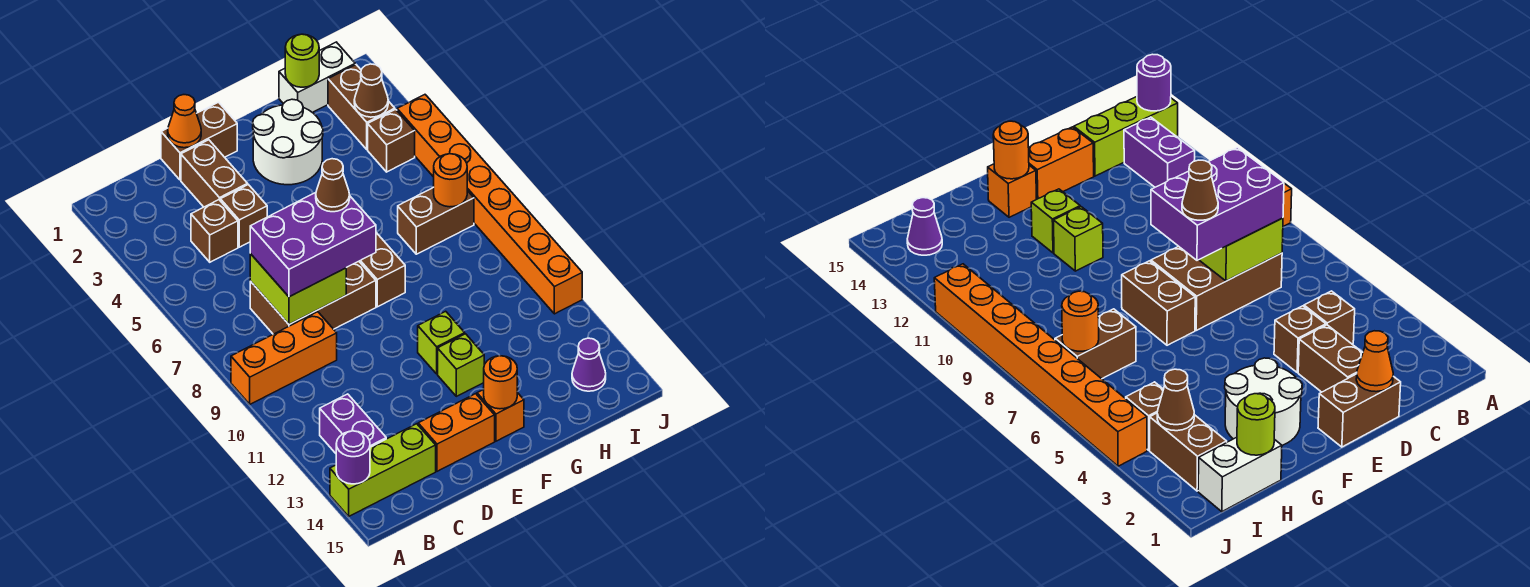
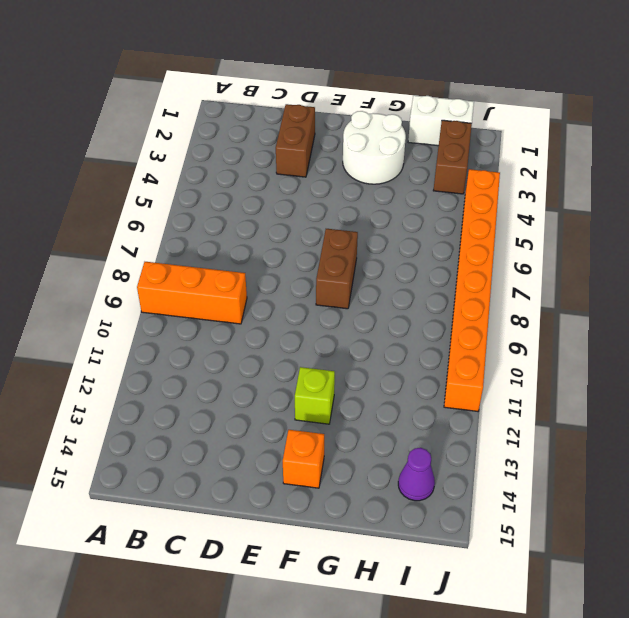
none -> lime brick A14:C14 level 1
none -> purple brick B12:B13 level 1
none -> brown brick C4 level 1

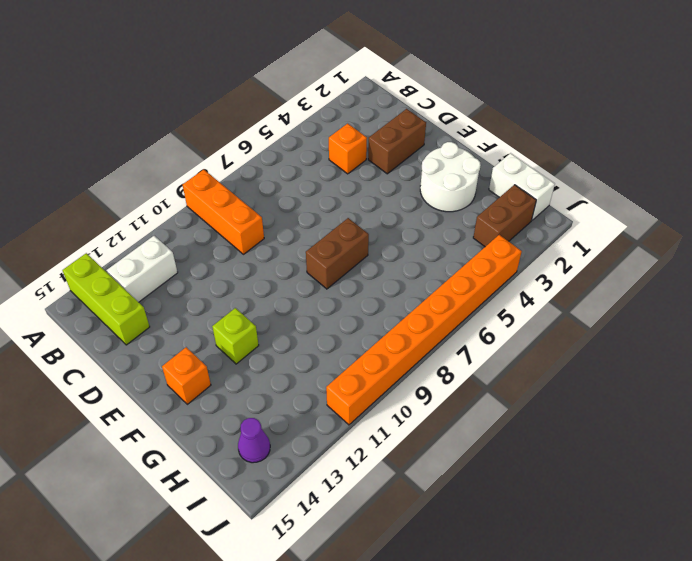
white brick B12:B13 level 1 -> purple brick B12:B13 level 1
orange brick C4 level 1 -> brown brick C4 level 1
none -> brown brick C7:E8 level 1
none -> brown brick D1:E1 level 1
none -> brown brick D4 level 1

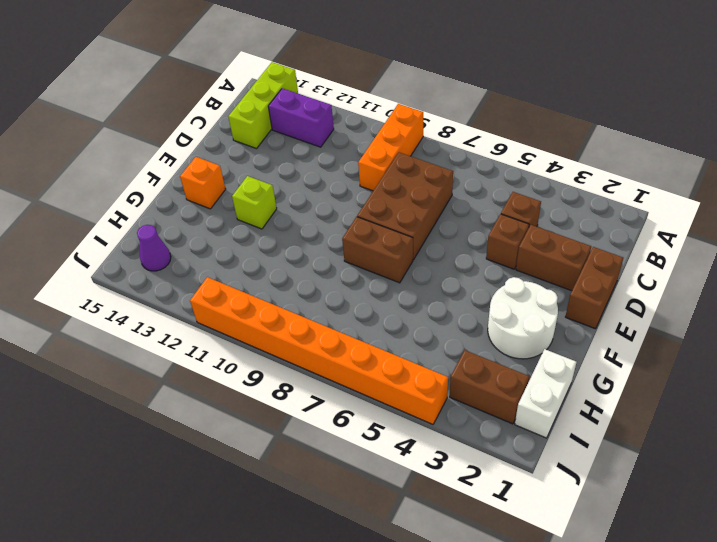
none -> orange brick D14:E14 level 1
none -> lime brick F11 level 1
none -> brown brick H7:I7 level 1

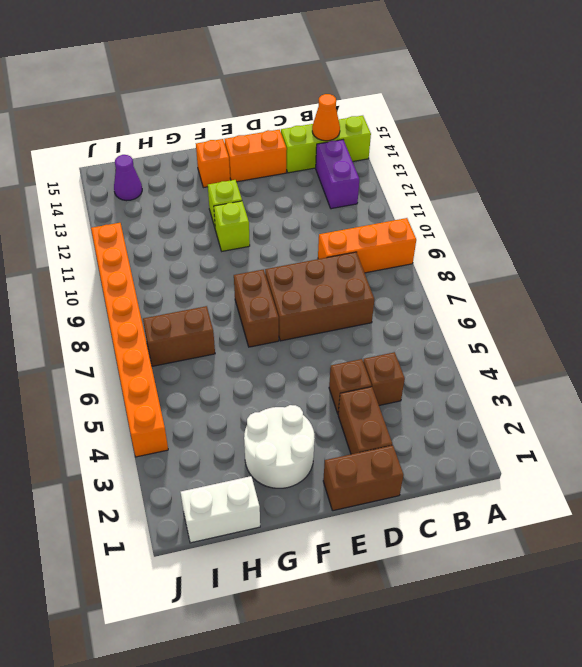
orange cone B14 level 2 -> orange cone D1 level 2
none -> brown brick I2:I3 level 1
none -> brown brick I4 level 1
none -> purple round brick A14 level 2

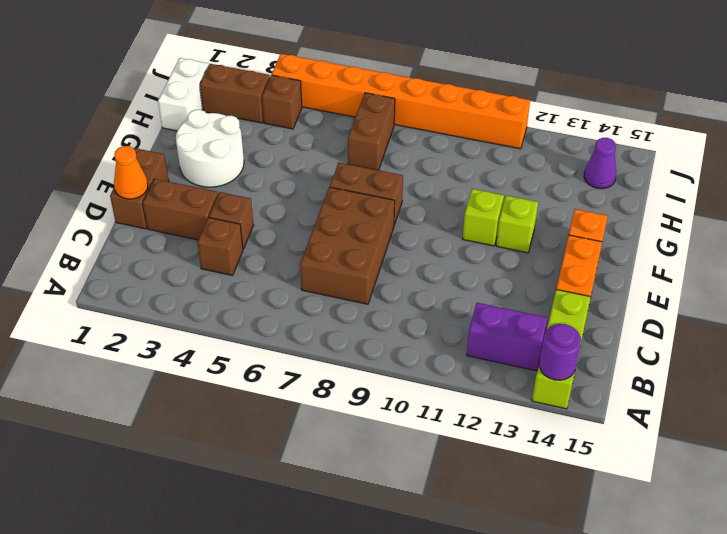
none -> orange brick A9:C9 level 1
none -> lime brick C7:D8 level 2
none -> orange round brick F14 level 2

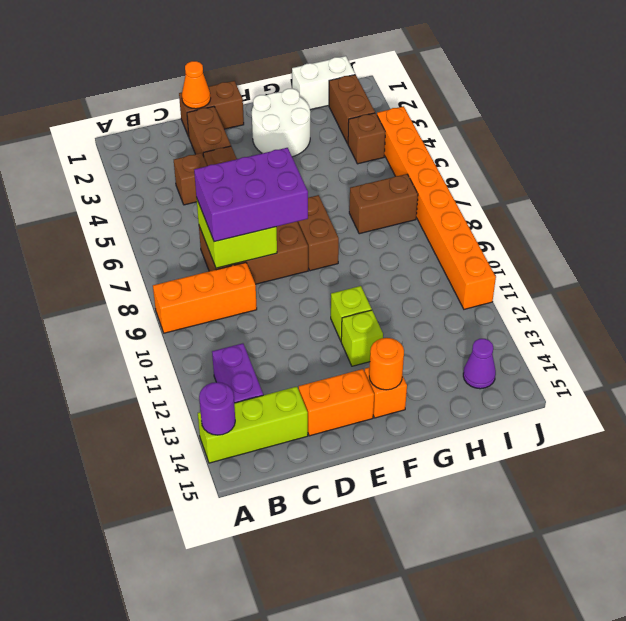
none -> lime round brick H1 level 2
none -> brown cone I3 level 2
none -> orange round brick I7 level 2

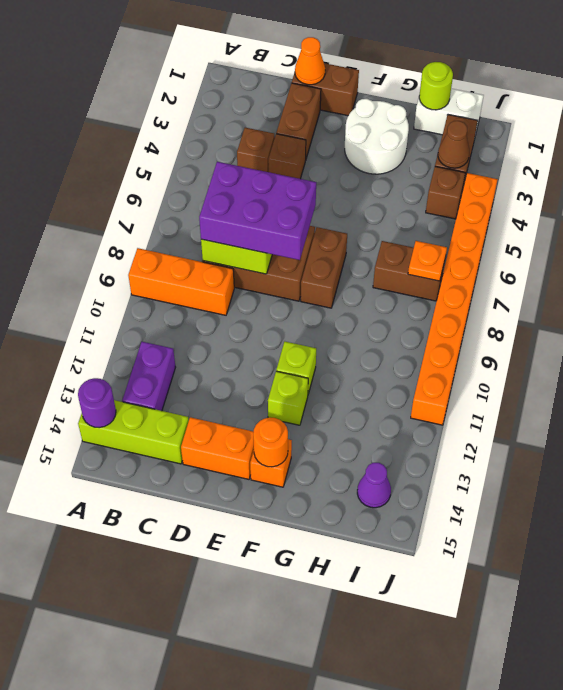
orange plate I7 level 2 -> orange round brick I7 level 2
none -> brown cone E7 level 4

